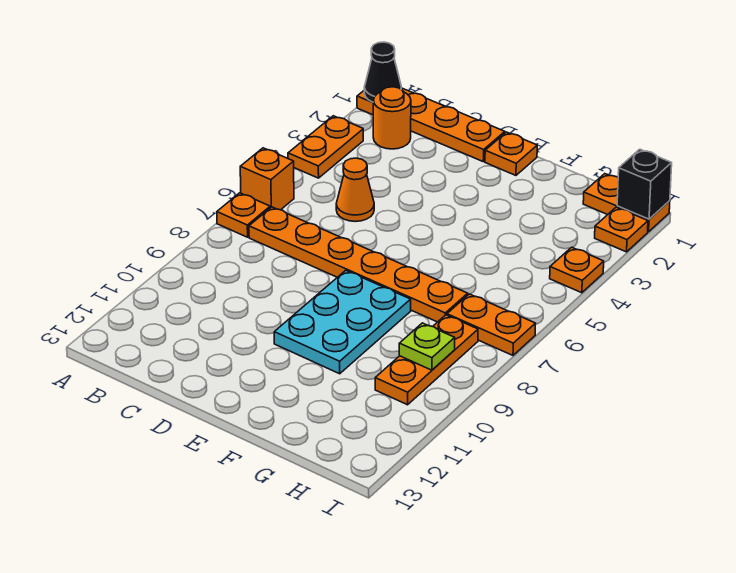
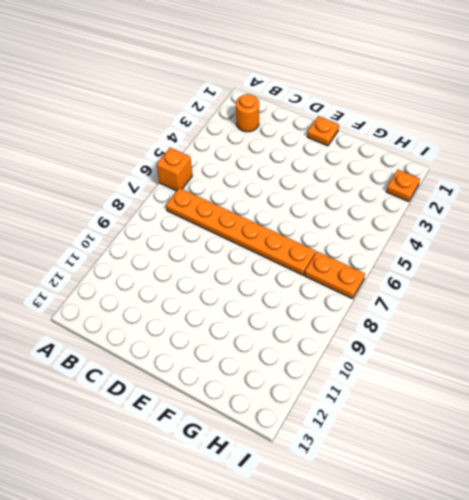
none -> orange plate A1:D1 level 1
none -> orange plate A3:A4 level 1
none -> orange plate A7 level 1

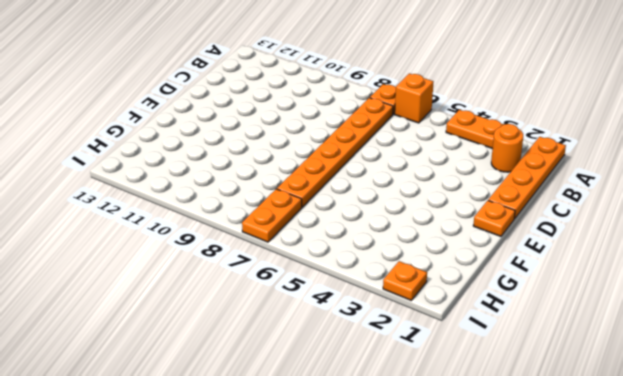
none -> orange cone C5 level 1
none -> cyan plate E8:F10 level 1
none -> orange plate H1:I1 level 1

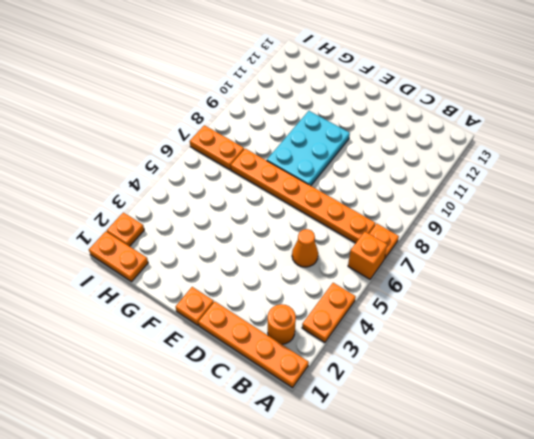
none -> orange plate H8:H10 level 1
none -> orange plate I4 level 1
none -> black cone A1 level 2

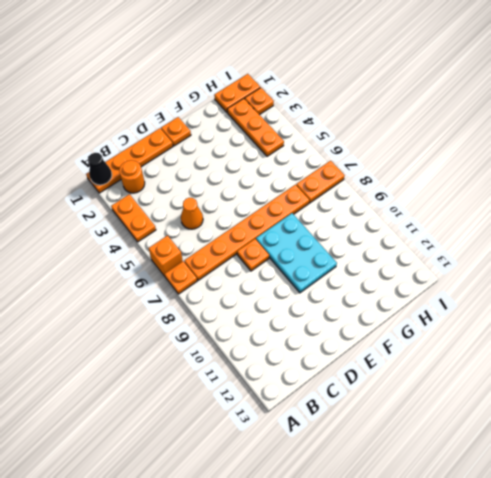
orange plate D8 level 1 -> orange plate I4 level 1
orange plate H2:H4 level 1 -> orange plate H8:H10 level 1
none -> lime plate H9 level 2
none -> black brick I1 level 2

